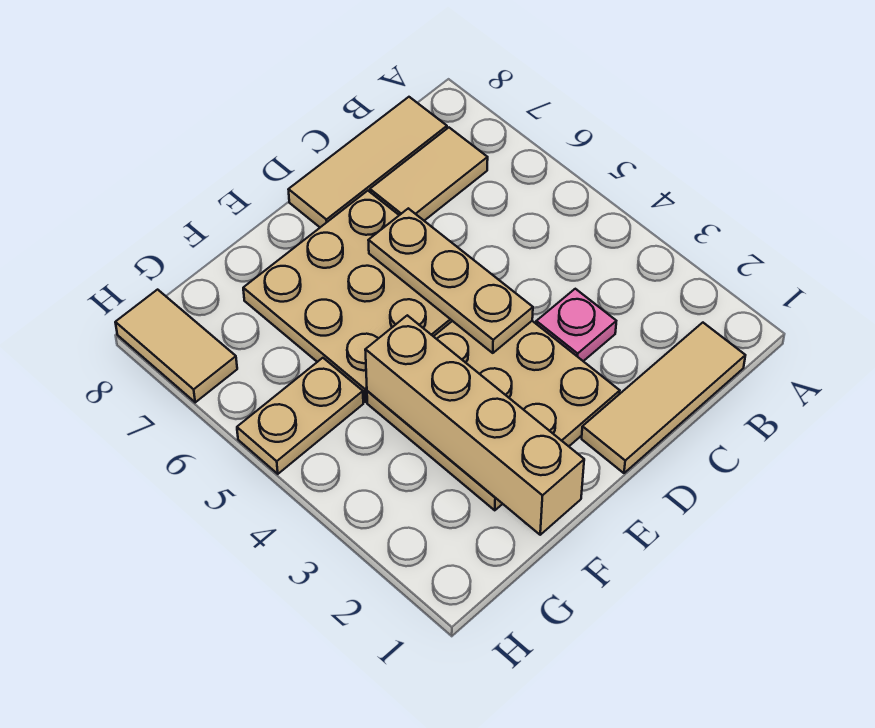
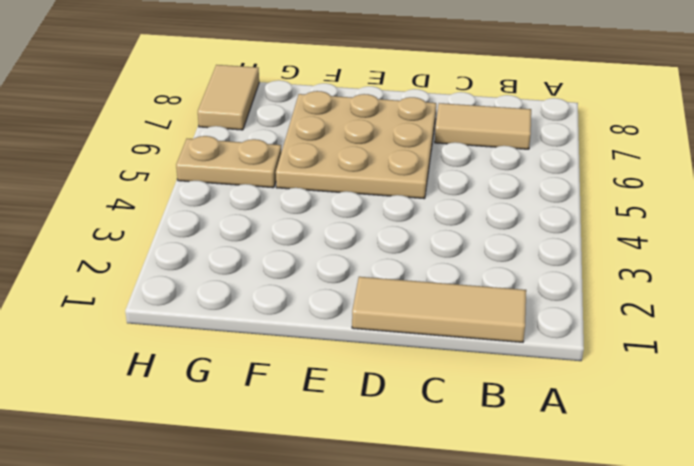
none -> tan tile B8:D8 level 1
none -> pink plate C3 level 1

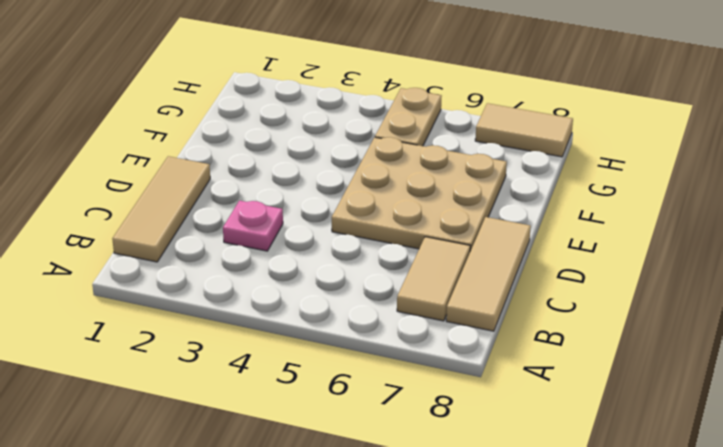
none -> tan plate D2:F4 level 1
none -> tan plate D4:D6 level 2

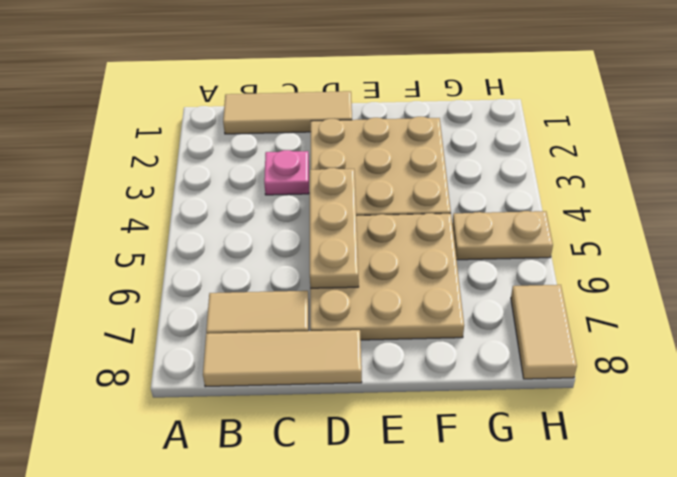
none -> tan brick F1:F4 level 2

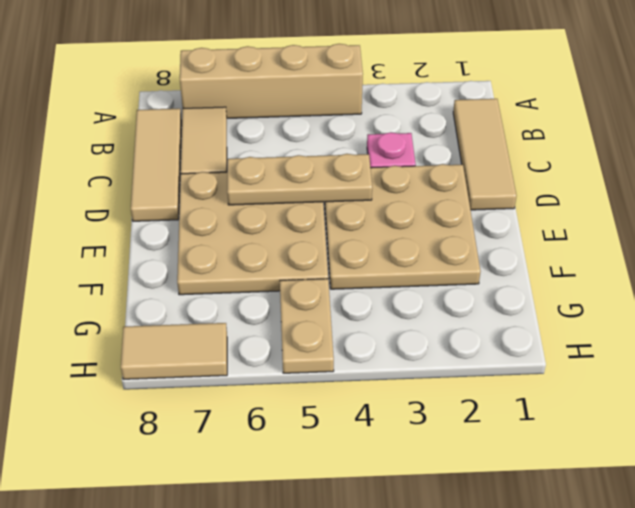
tan brick A4:A7 level 1 -> tan brick F1:F4 level 2

